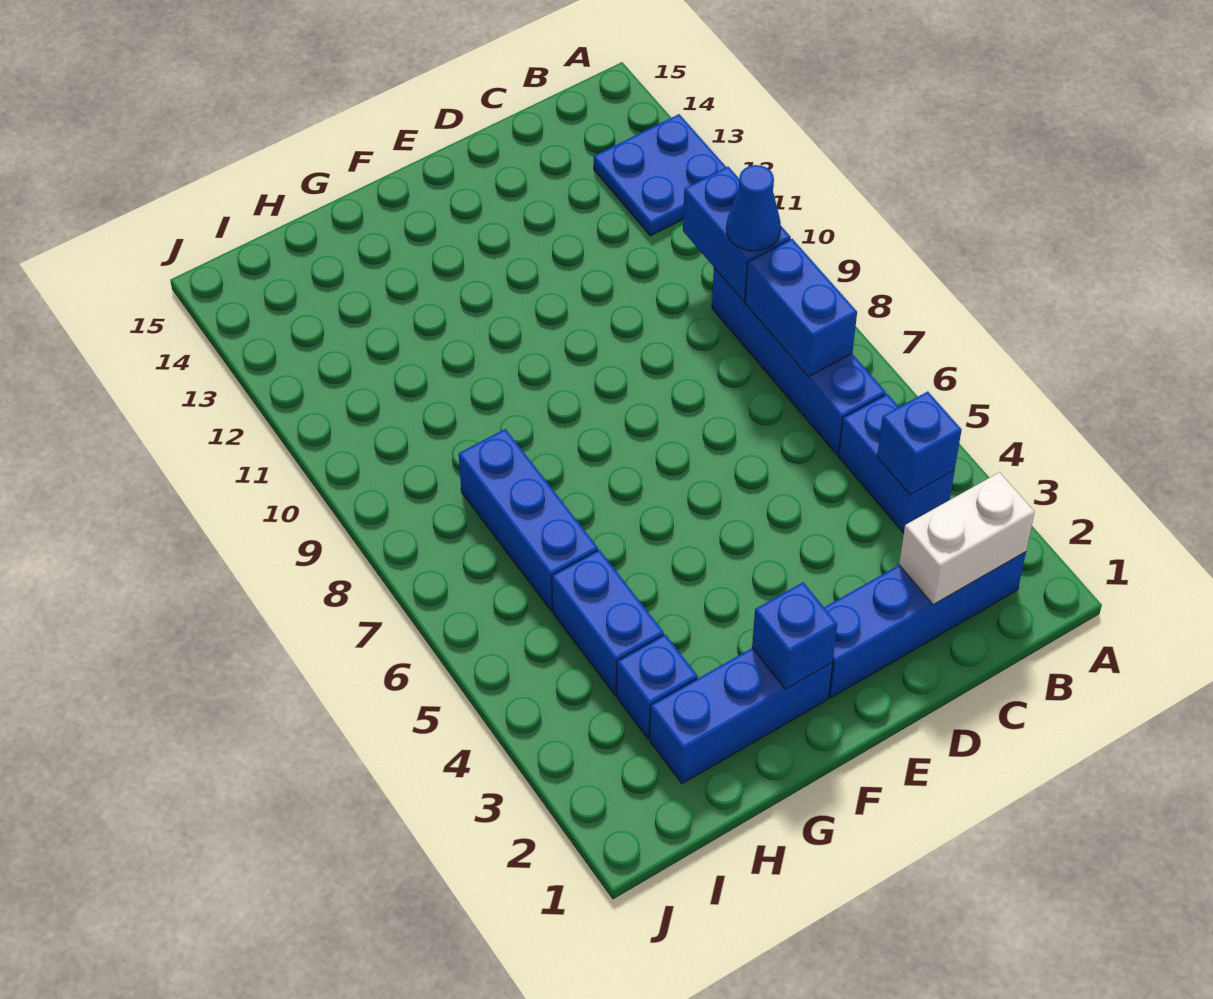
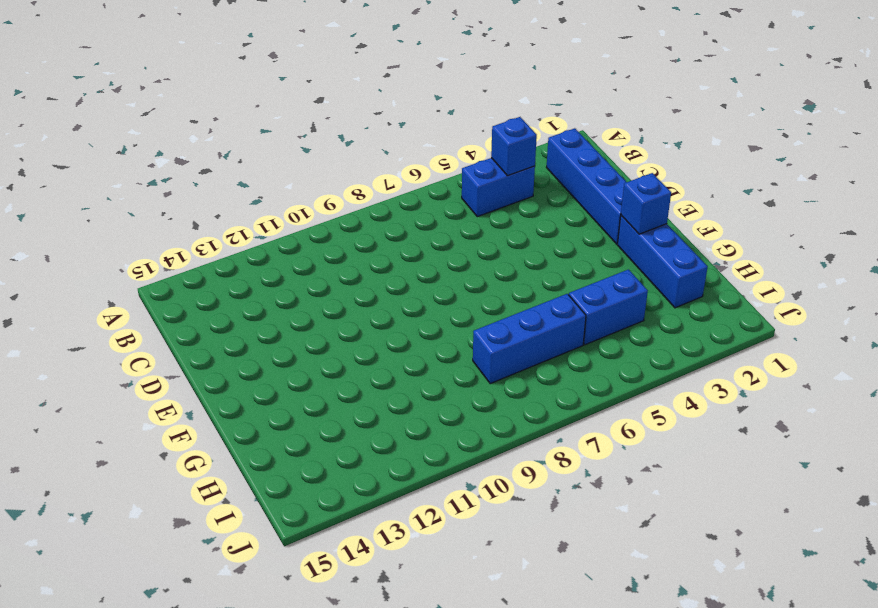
none -> blue plate A12:B13 level 1
none -> blue brick B6:B9 level 1
none -> blue brick H3 level 1

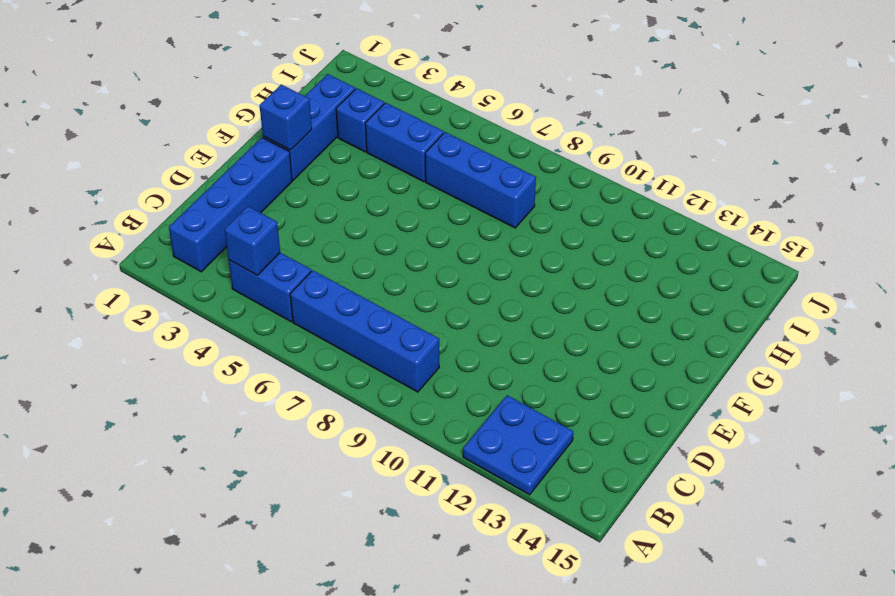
none -> white brick B2:C2 level 2
none -> blue brick B7:B8 level 2
none -> blue brick B9:B10 level 2

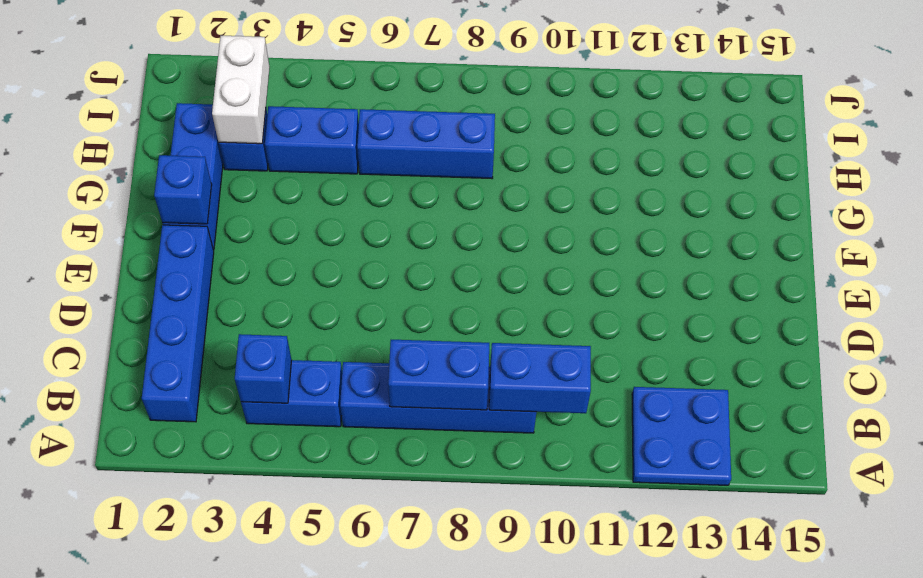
white brick H3:I3 level 2 -> white brick B2:C2 level 2
none -> blue cone B9 level 3

